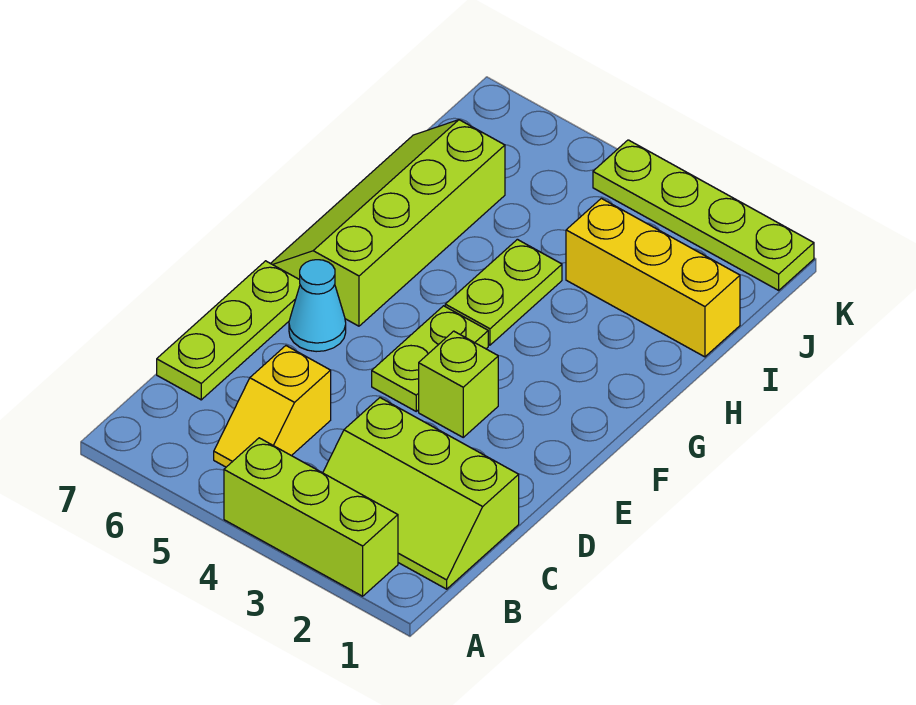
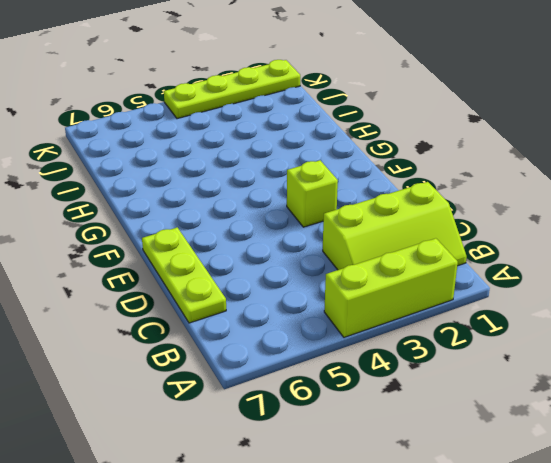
none -> yellow slope B5:C5 level 1 top C
none -> lime plate E4:F4 level 1

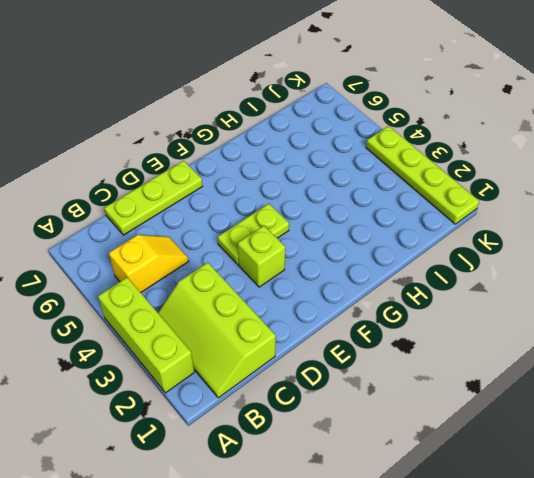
yellow slope B5:C5 level 1 top B -> yellow slope B5:C5 level 1 top C
none -> cyan cone E6 level 1
none -> lime slope F6:I7 level 1 top 6

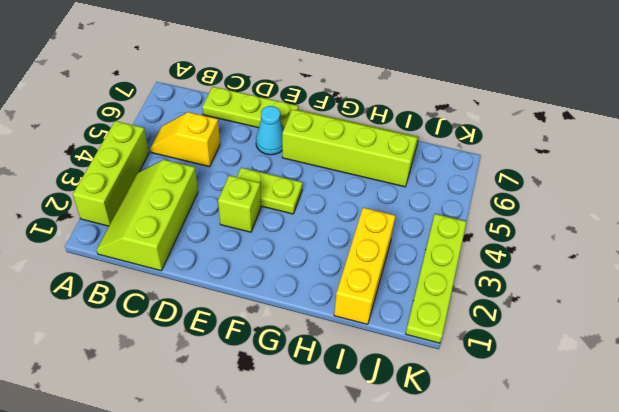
none -> lime plate G4:H4 level 1

